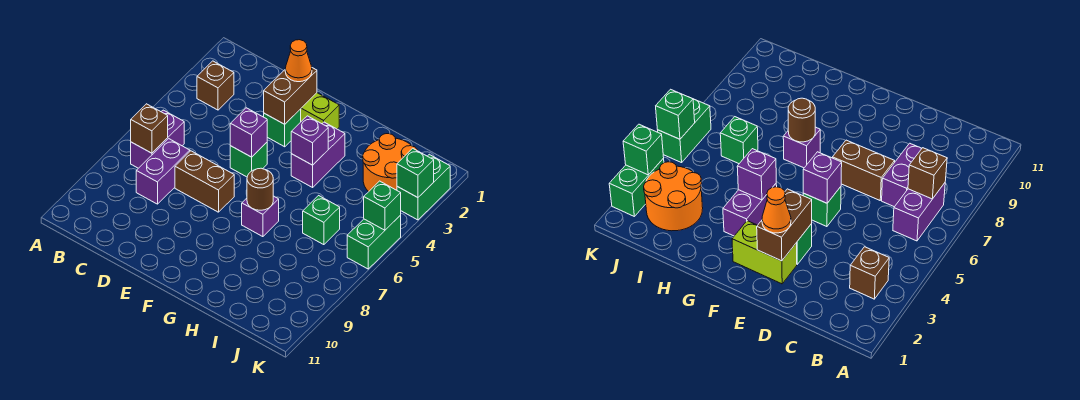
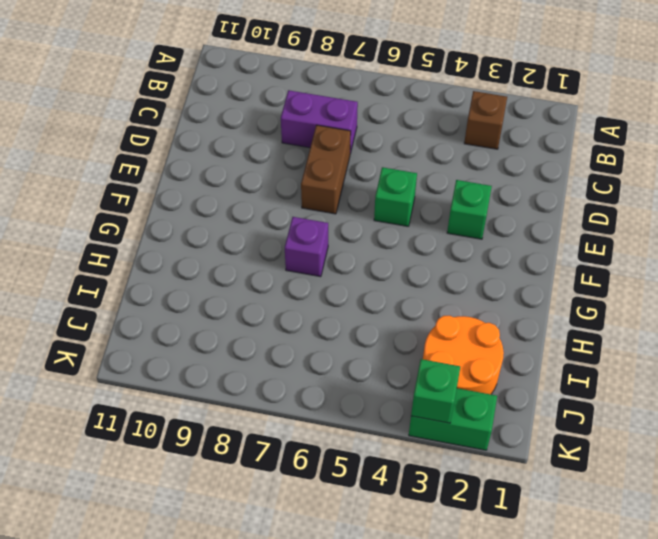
none -> purple brick B6:B7 level 1
none -> lime brick E2:F2 level 1
none -> purple brick G3:G4 level 1

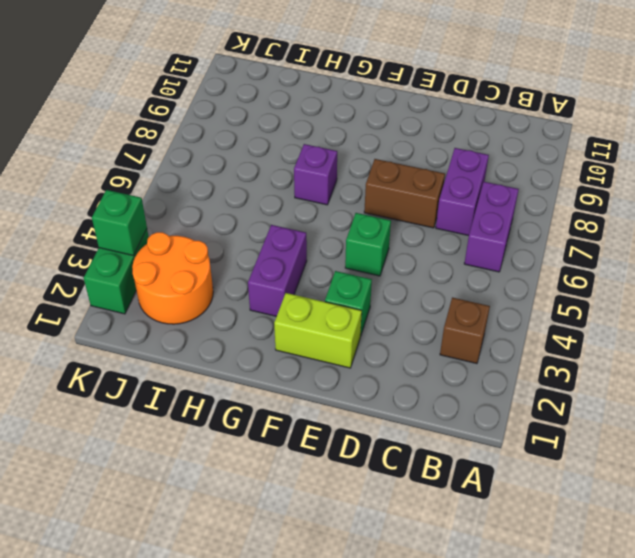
none -> green brick I6 level 1
none -> green brick K5:K6 level 1
none -> brown brick B7 level 2

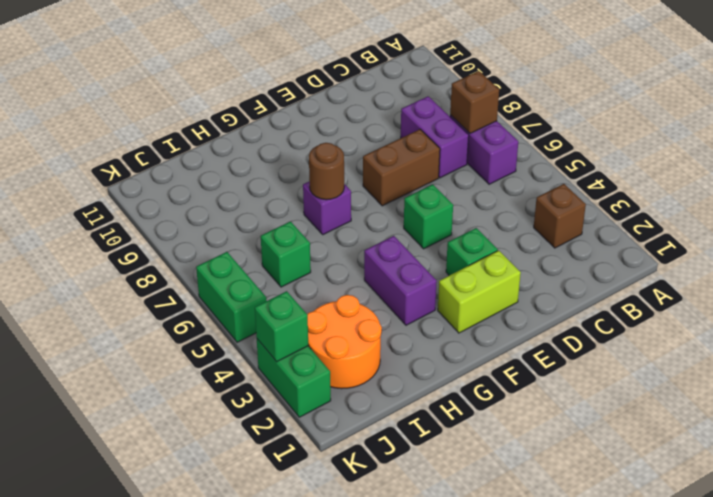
none -> brown brick E2:E3 level 2
none -> purple brick E5 level 2
none -> purple brick G4 level 2

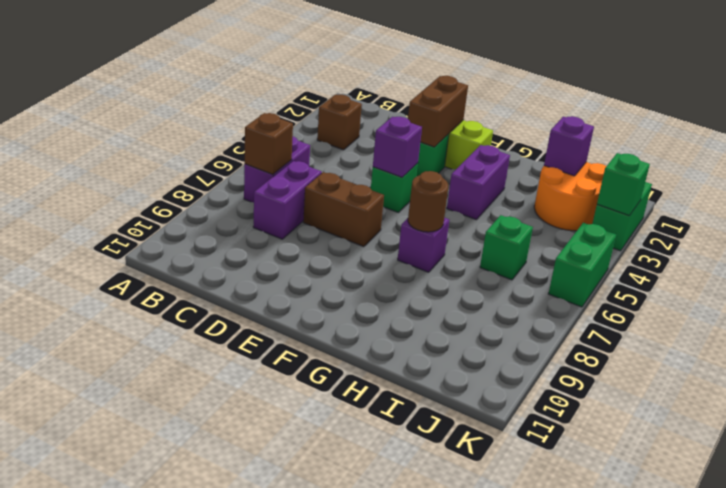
purple brick I2 level 2 -> purple brick G4 level 2
none -> green brick K5 level 2
none -> orange cone E2 level 3

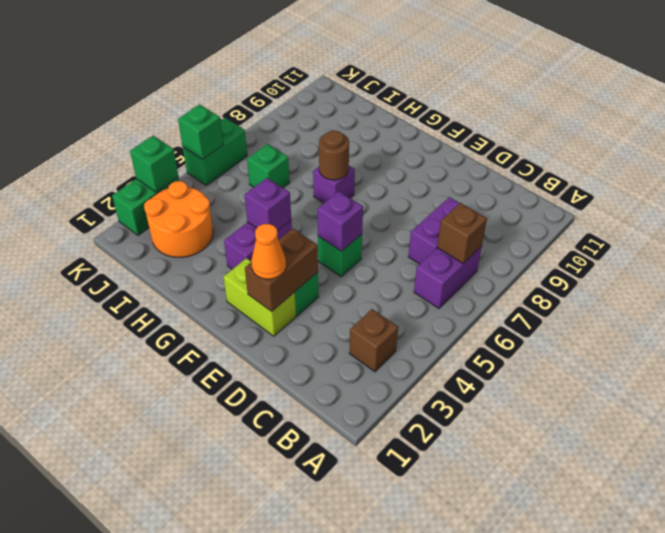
none -> brown brick D7:E7 level 1

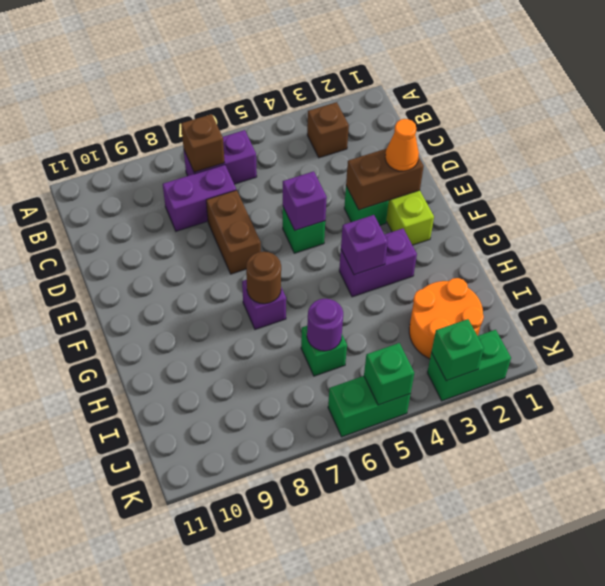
purple round brick I6 level 2 -> none

